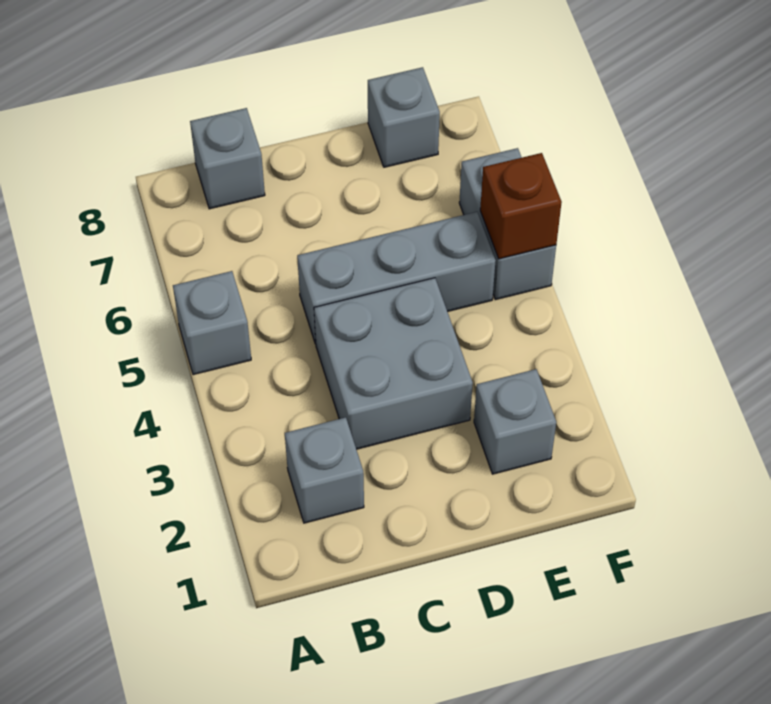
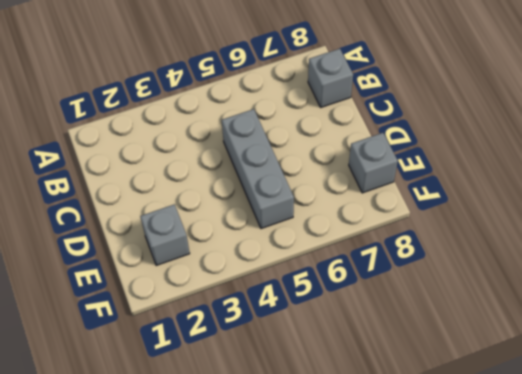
none -> grey brick A5 level 1
none -> grey brick B2 level 1

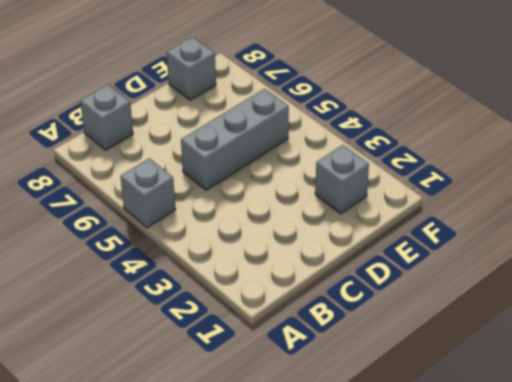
none -> grey brick B2 level 1
none -> grey brick C3:D4 level 1

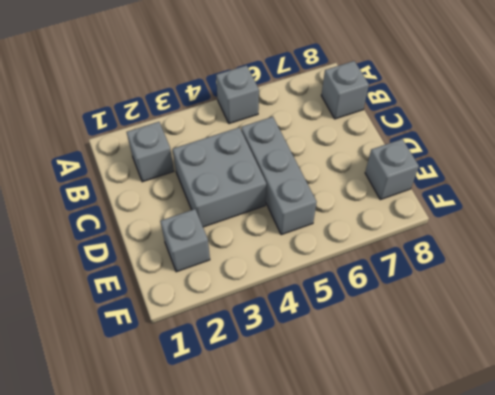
none -> grey brick F5:F6 level 1
none -> brown brick F5 level 2

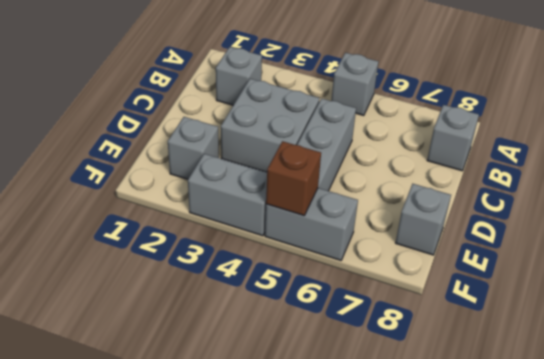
grey brick F3:F4 level 1 -> none

